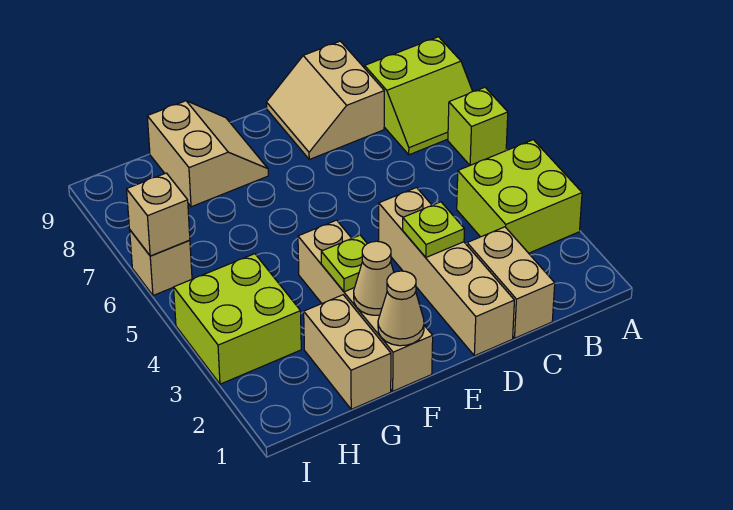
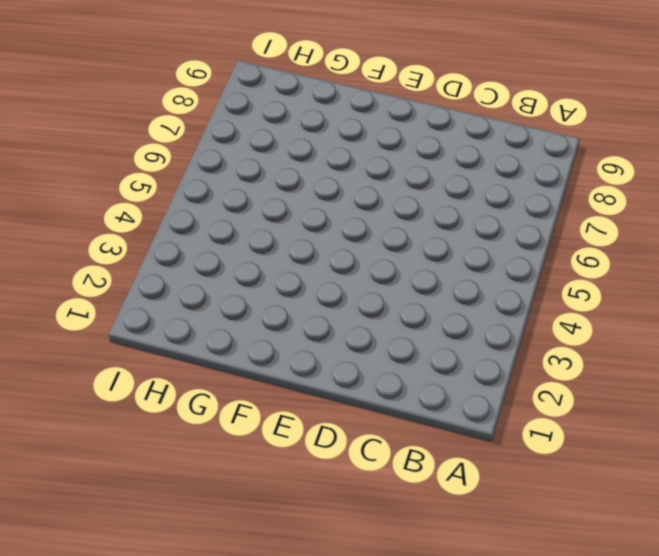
none -> lime brick A3:B4 level 1
none -> lime brick A6 level 1
none -> lime slope A7:B8 level 1 top 8

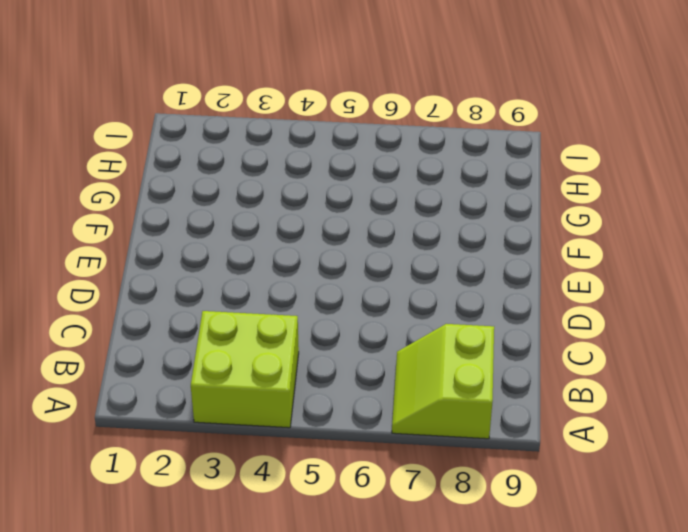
none -> lime brick A6 level 1
none -> tan brick C1:C2 level 1
none -> tan slope C8:D9 level 1 top C

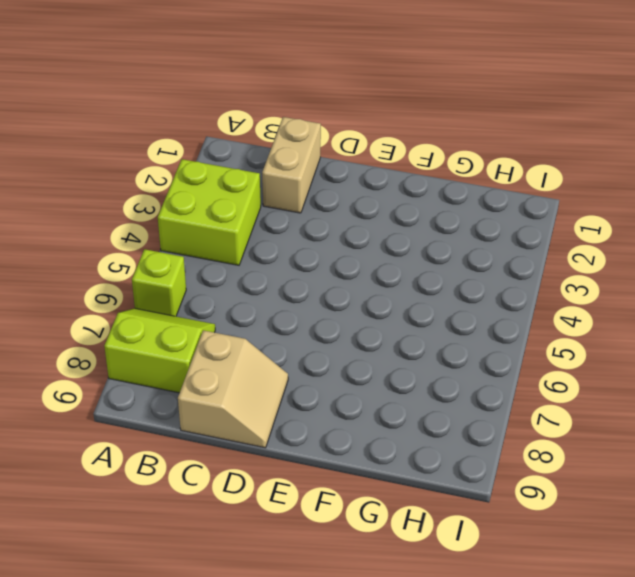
none -> tan brick D1:D4 level 1
none -> tan brick F1:F4 level 1
none -> tan slope F8:G9 level 1 top G

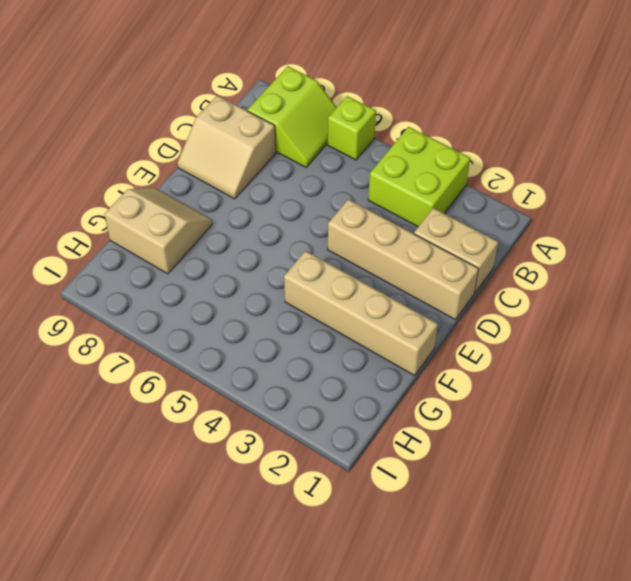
none -> tan brick G1:G2 level 1
none -> lime brick H3:I4 level 1
none -> tan brick I6 level 1

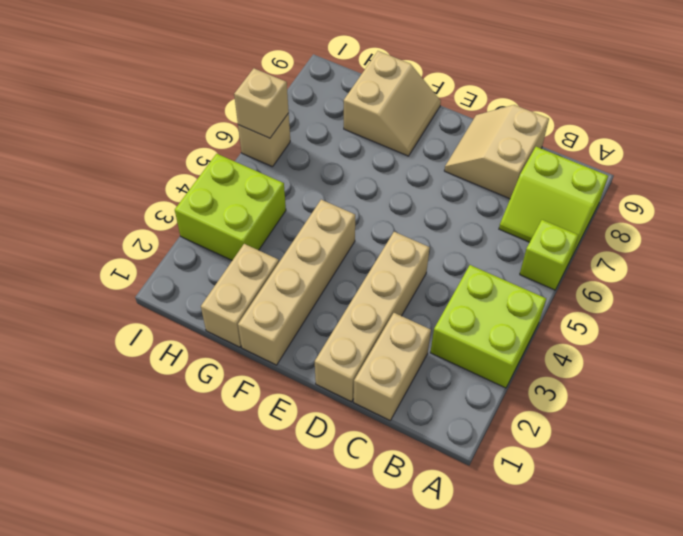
none -> lime plate D3 level 2
none -> tan cone F1 level 2
none -> tan cone F2 level 2

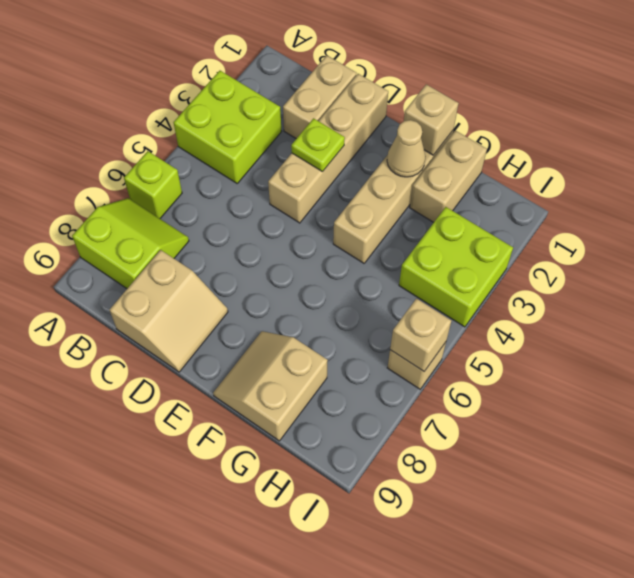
tan brick F1 level 2 -> tan cone F1 level 2
none -> lime plate F3 level 2

